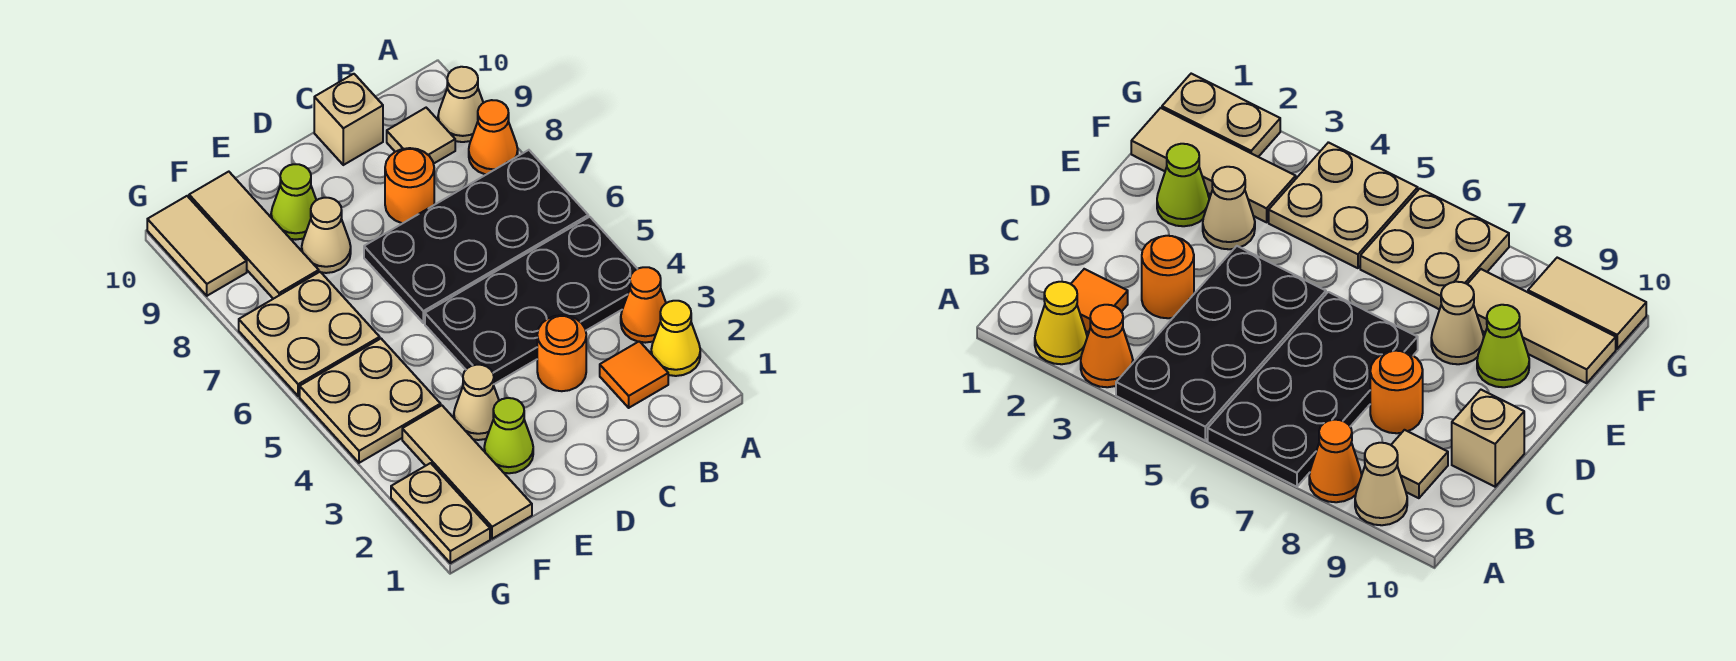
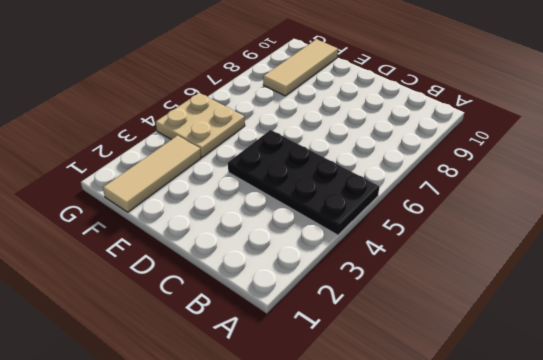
none -> yellow cone A2 level 1
none -> orange cone A3 level 1
none -> black plate A6:D7 level 1

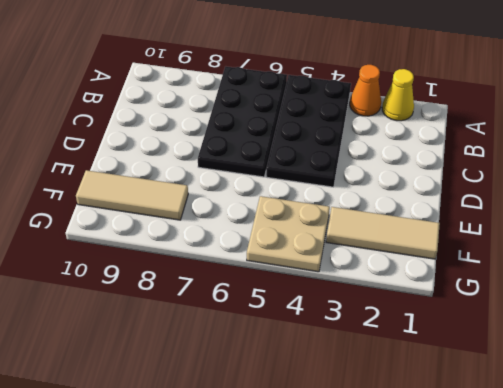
none -> orange cone A8 level 1
none -> tan cone A9 level 1
none -> orange tile B2 level 1

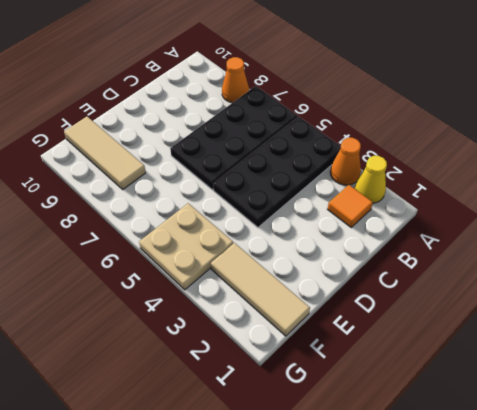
none -> tan cone A9 level 1
none -> tan tile B9 level 1
none -> orange round brick C3 level 1

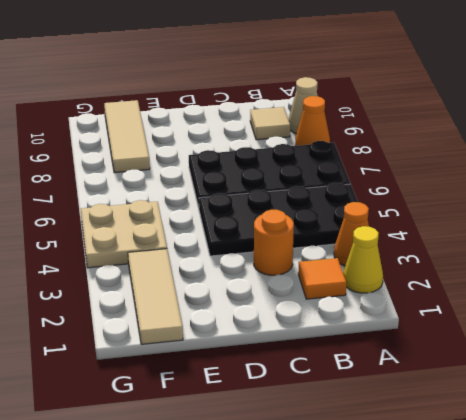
none -> orange round brick C8 level 1
none -> tan brick C10 level 1
none -> lime cone E2 level 1

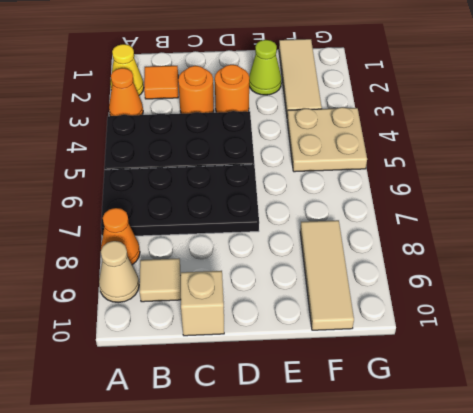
orange round brick D3 level 1 -> orange round brick C8 level 1
none -> tan cone E3 level 1
none -> tan cone E8 level 1
none -> lime cone E9 level 1

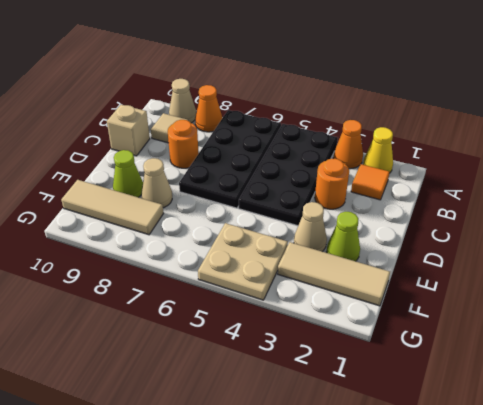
none -> tan plate F6:G7 level 1
none -> tan plate G1:G2 level 1
none -> tan tile G9:G10 level 1

